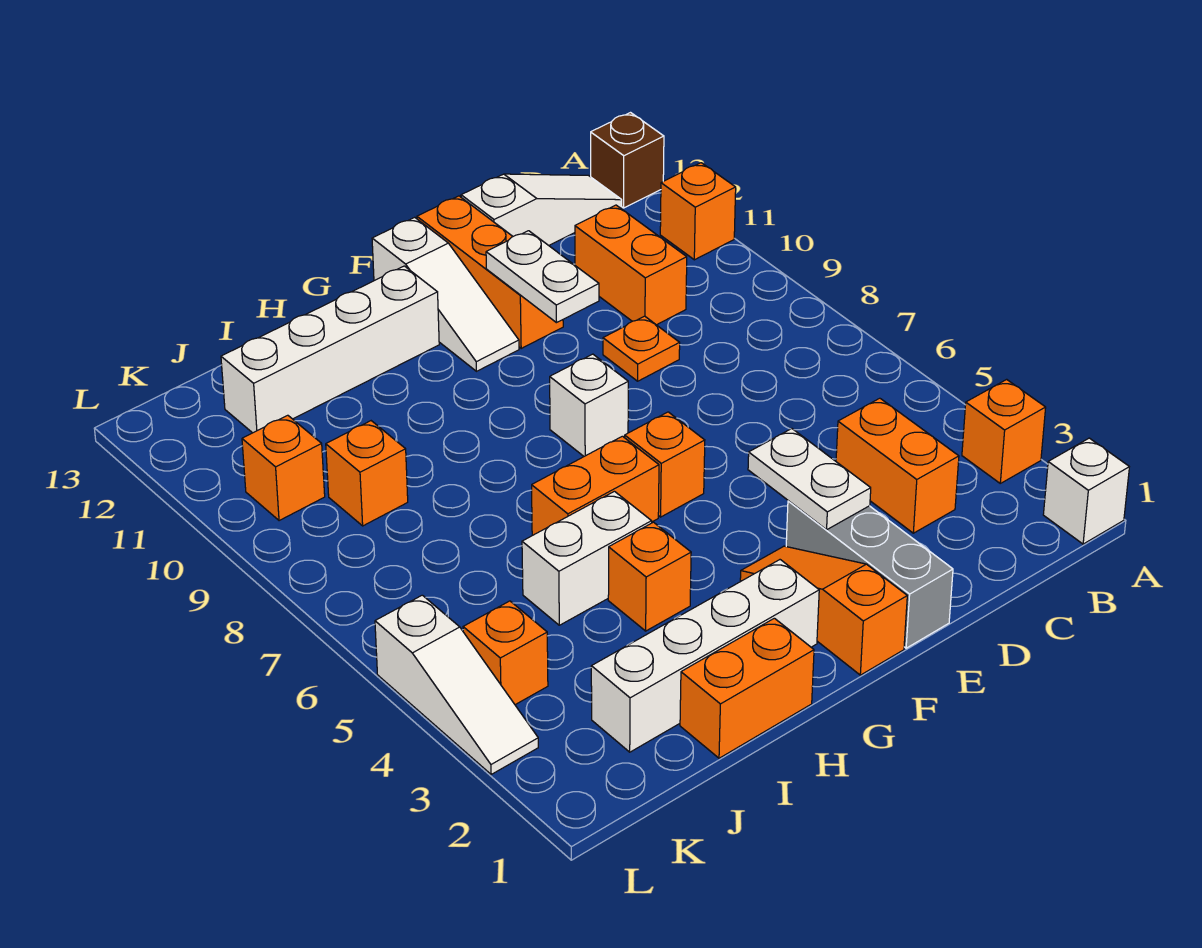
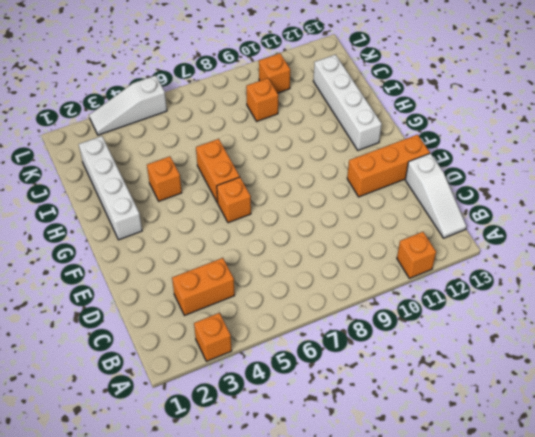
none -> white brick A1 level 1
none -> brown brick A13 level 1
none -> orange brick C10:C11 level 1

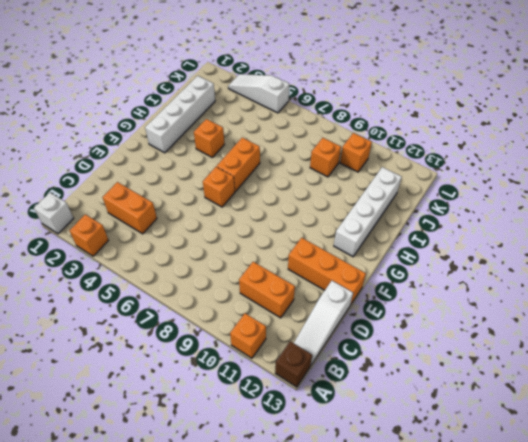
none -> orange plate D9 level 1
none -> grey brick E1:E3 level 1
none -> orange slope F1:F3 level 1 top 1

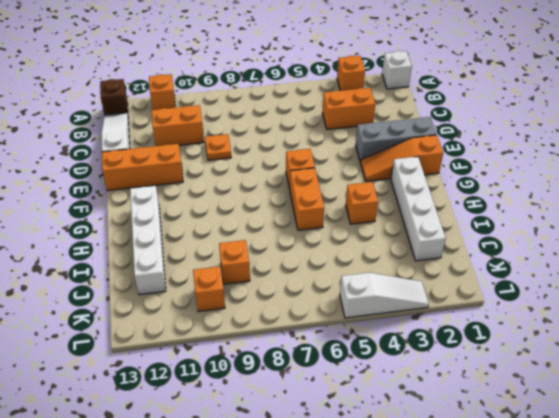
none -> white brick F8 level 1
none -> white slope F11:F13 level 1 top 13
none -> orange brick H1:I1 level 1

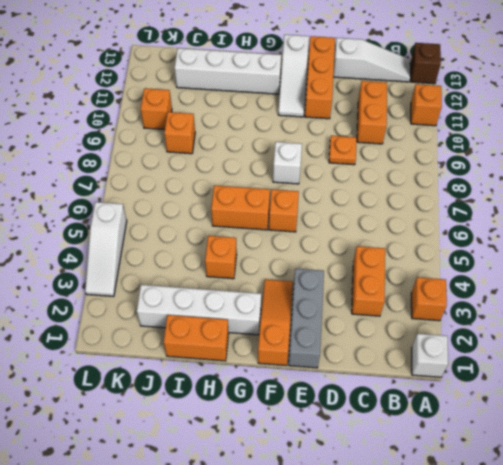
none -> white brick H5:I5 level 1
none -> orange brick K4 level 1
none -> white plate E3:E4 level 2

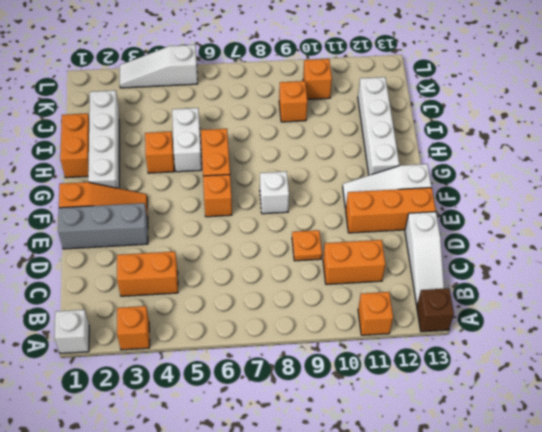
none -> orange brick K4 level 1
none -> white plate E3:E4 level 2
none -> white plate E10:E11 level 2

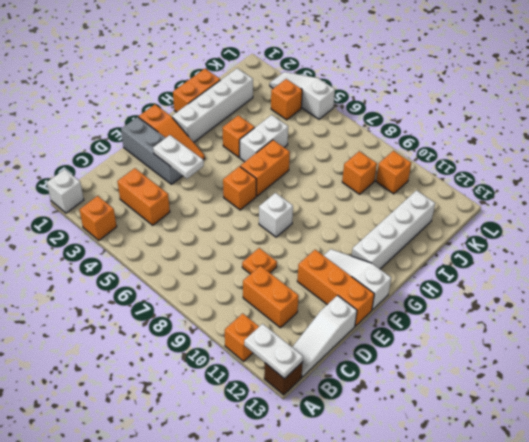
white plate A12:A13 level 2 -> white plate E10:E11 level 2

